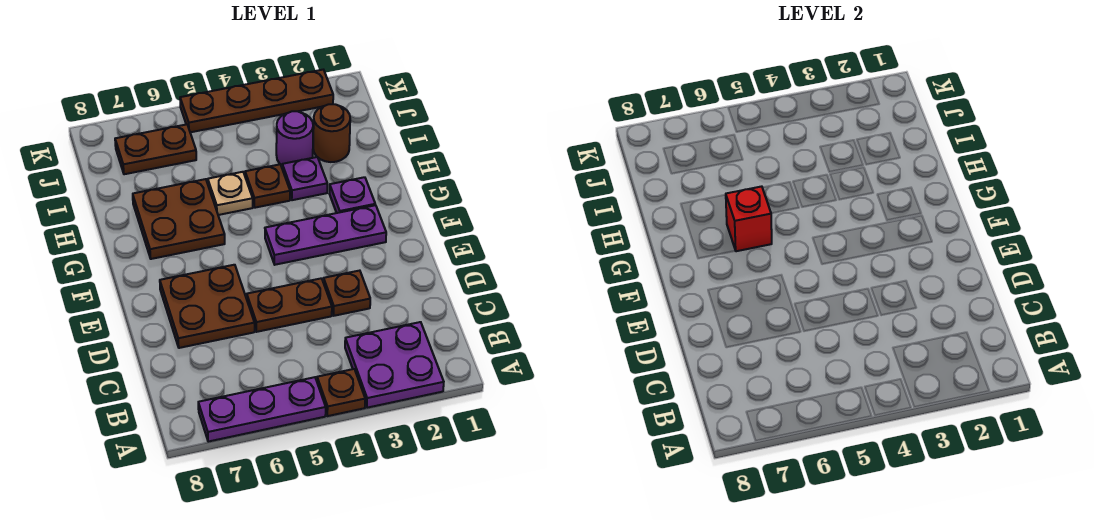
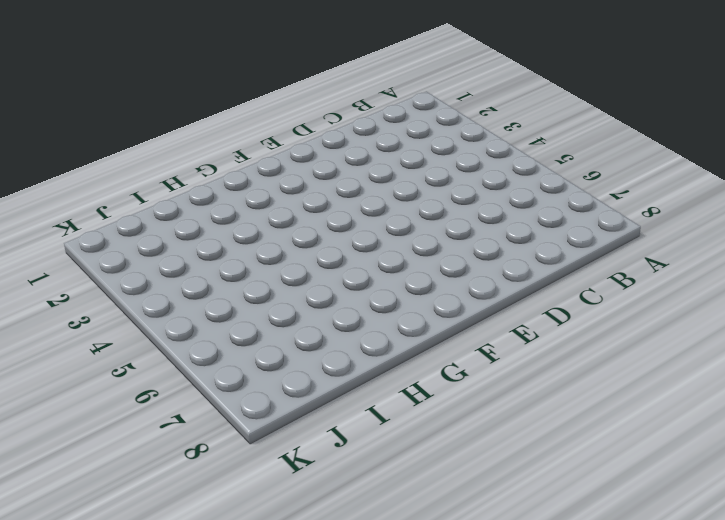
none -> purple plate A2:B3 level 1
none -> brown plate A4 level 1
none -> purple plate A5:A7 level 1

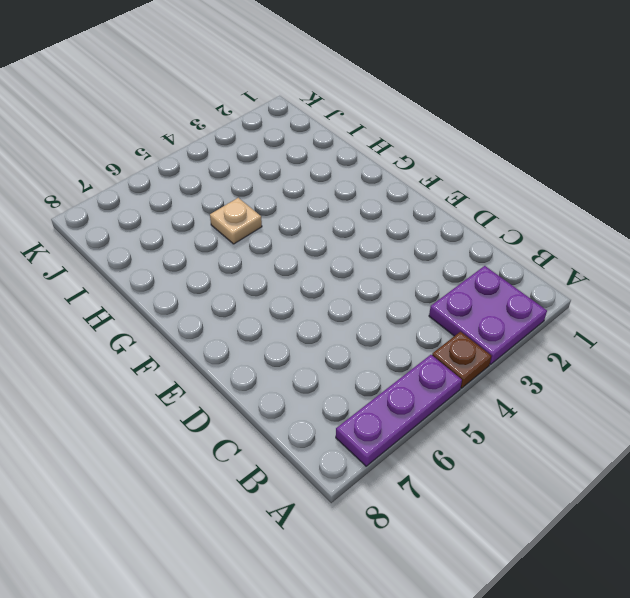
none -> brown plate D3 level 1
none -> brown plate D4:D5 level 1
none -> brown plate D6:E7 level 1

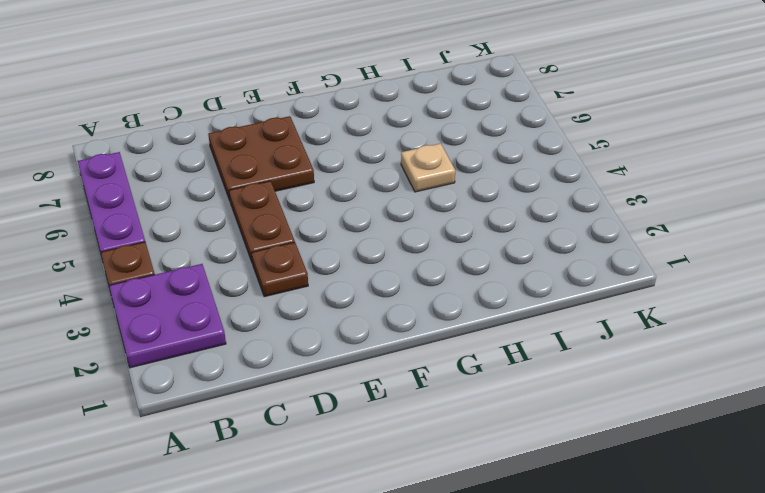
none -> purple plate F2:F4 level 1
none -> purple plate G2 level 1
none -> brown plate G6:H7 level 1

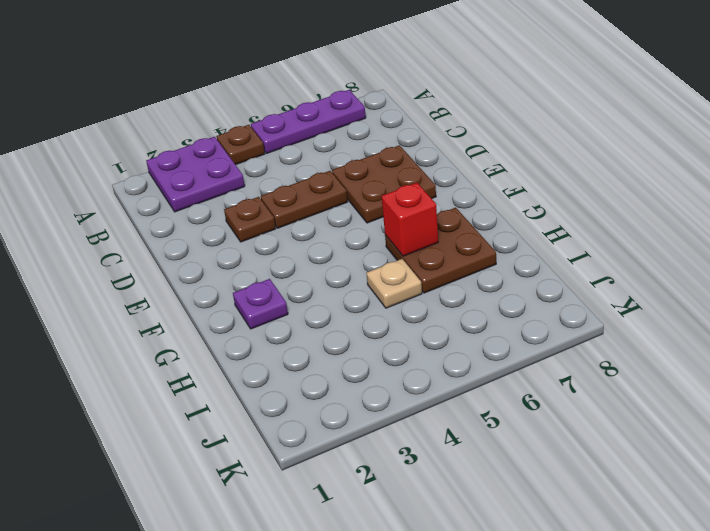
none -> purple plate F2:F4 level 1
none -> purple plate H3 level 1
none -> brown plate H4 level 1

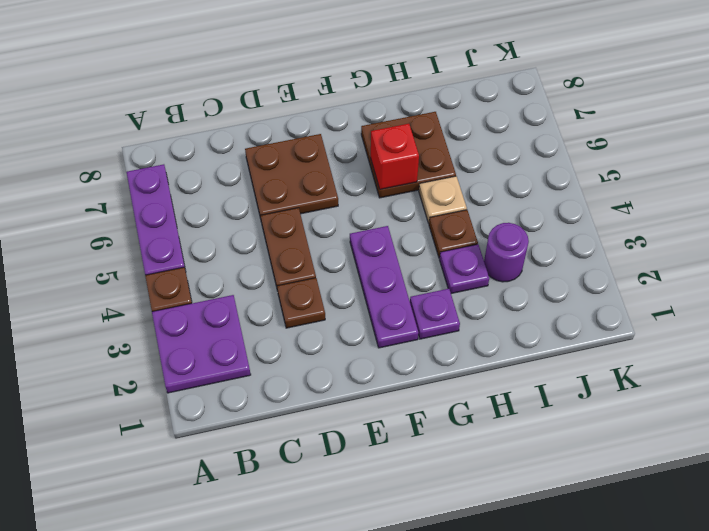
none -> brown round brick I2 level 1
none -> brown plate J6:J7 level 1
none -> brown plate K2:K5 level 1

